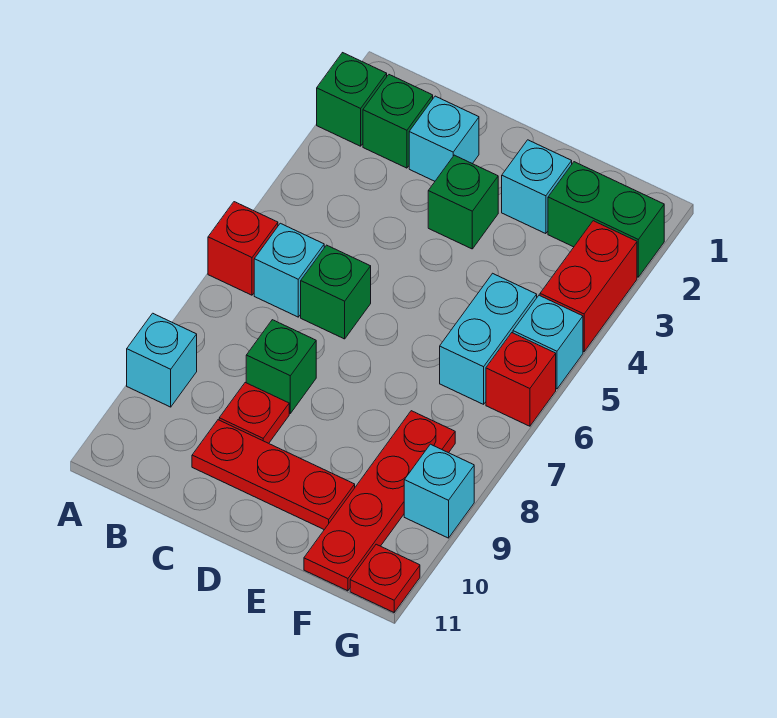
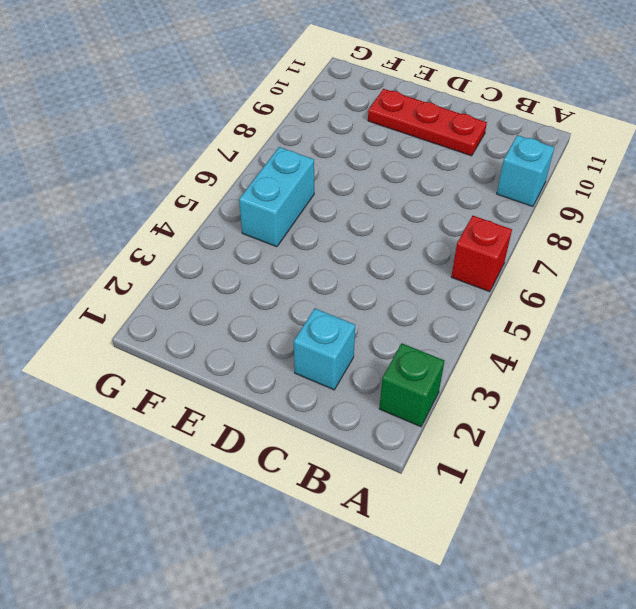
none -> green brick B2 level 1
none -> cyan brick B6 level 1
none -> green brick C6 level 1

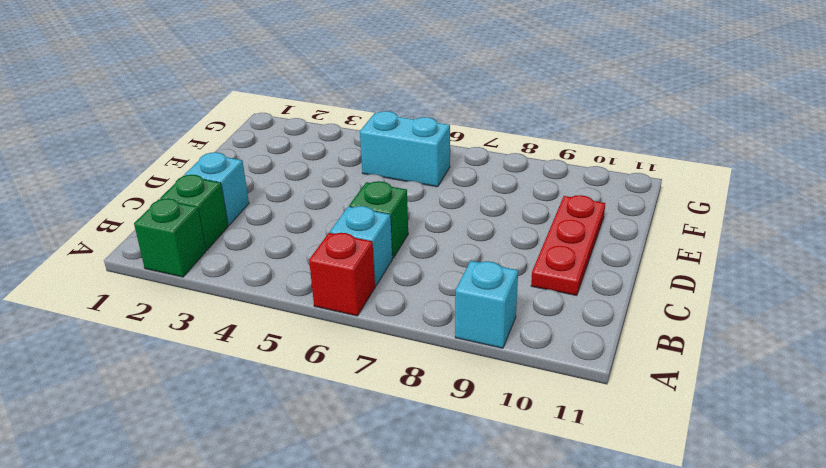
none -> green brick C8 level 1
none -> red plate C9 level 1
none -> green brick D3 level 1

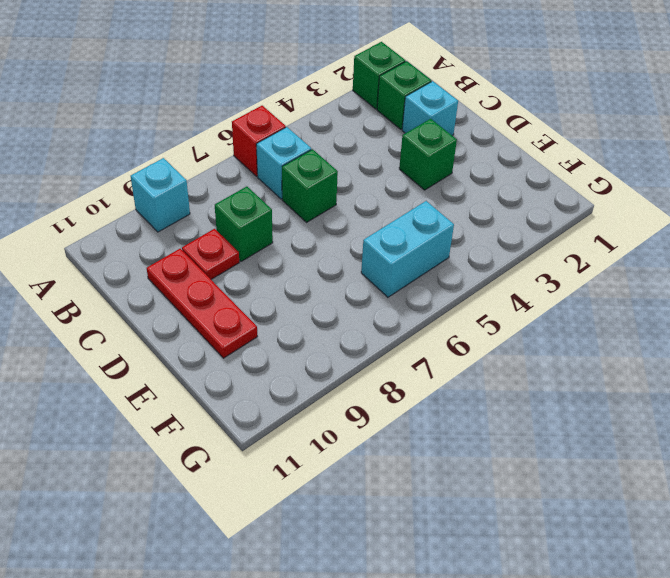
none -> cyan brick E2 level 1
none -> green brick F2:G2 level 1
none -> red plate F8:F11 level 1

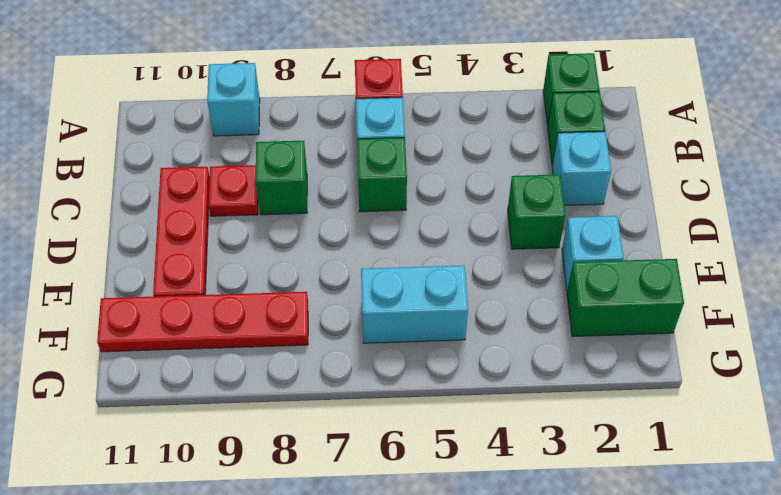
green brick F1:F2 level 1 -> green brick F2:G2 level 1
none -> red brick G3:G4 level 1
none -> cyan brick G5 level 1
none -> red brick G6 level 1

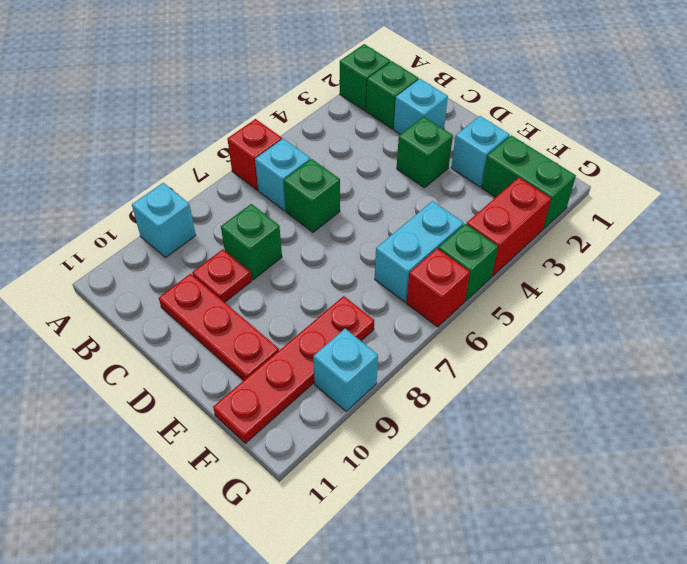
green brick G5 level 1 -> cyan brick G5 level 1
none -> red plate G11 level 1

